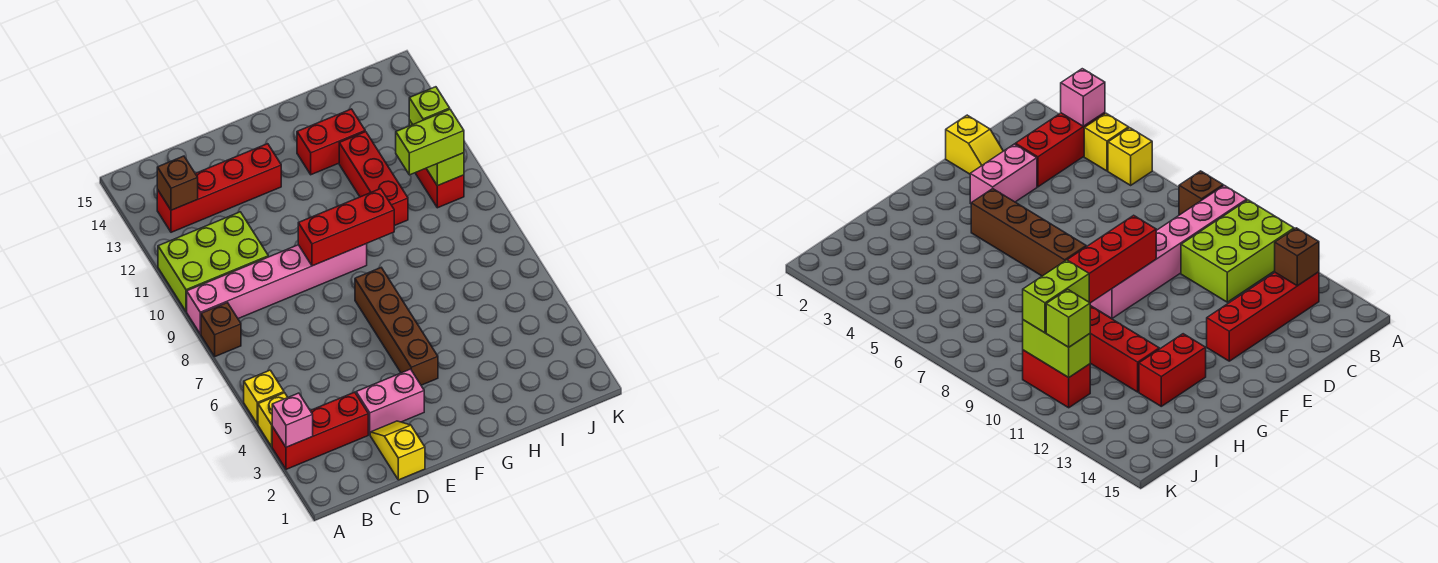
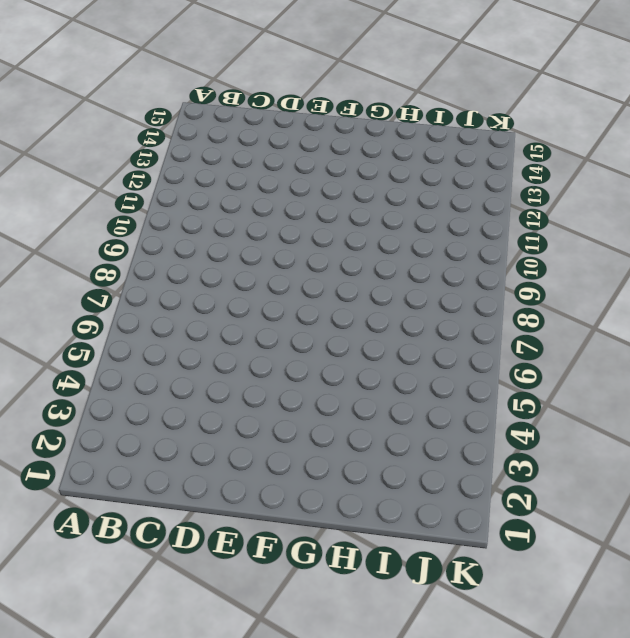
none -> red brick A3:C3 level 1
none -> yellow brick A4 level 1
none -> yellow brick A5 level 1

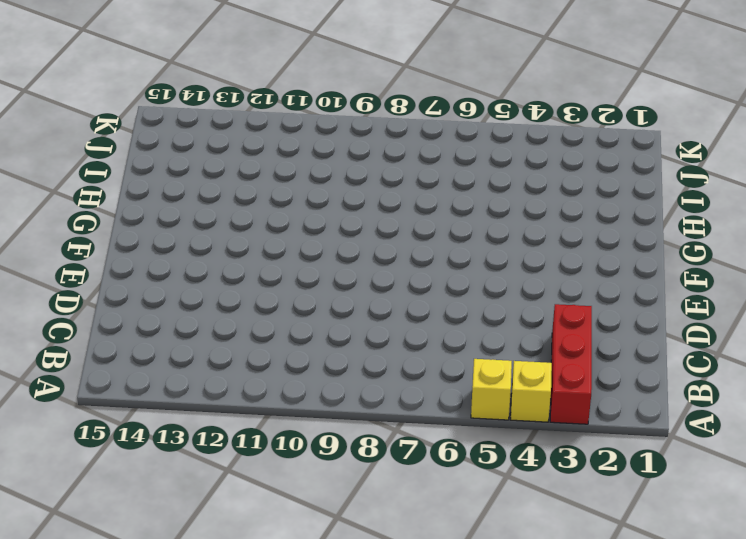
none -> brown brick A8 level 1
none -> pink brick A9:F9 level 1
none -> lime brick A10:C11 level 1

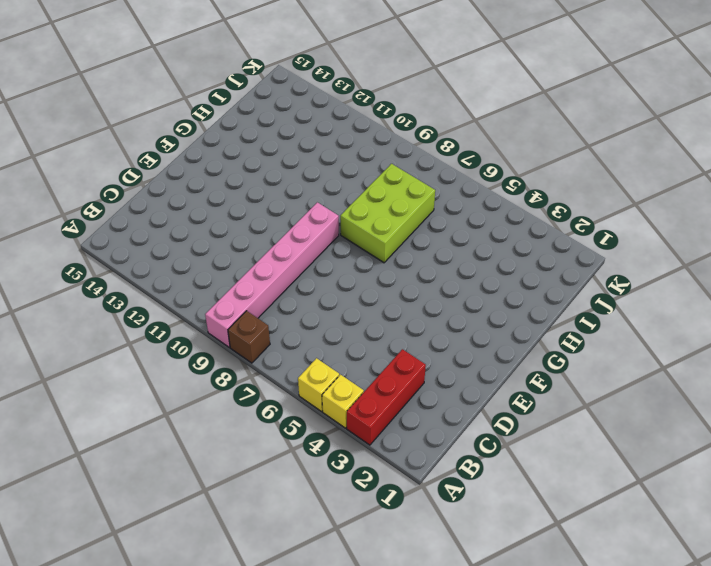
lime brick G7:I8 level 1 -> lime brick A10:C11 level 1
none -> red brick B13:E13 level 1
none -> yellow slope D1:D2 level 1 top 1
none -> pink brick D3:E3 level 1

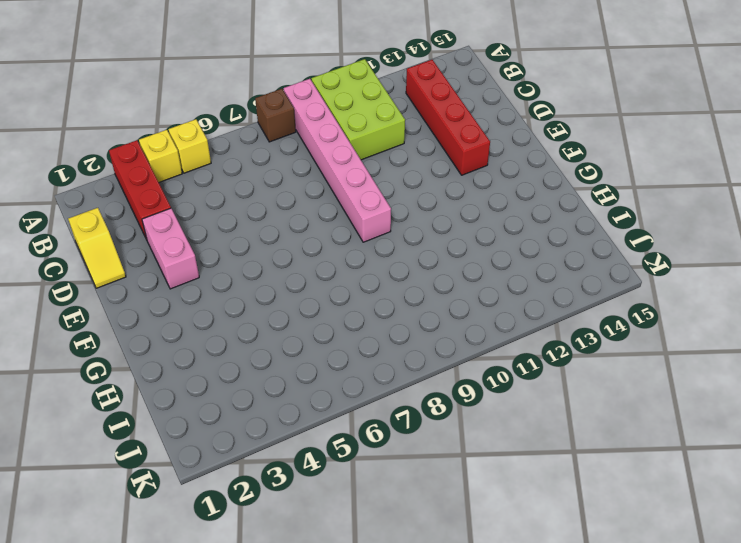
yellow slope C1:D1 level 1 top C -> yellow slope D1:D2 level 1 top 1
none -> brown brick F4:F7 level 1
none -> red brick G13:H13 level 1
none -> red brick H10:H12 level 1

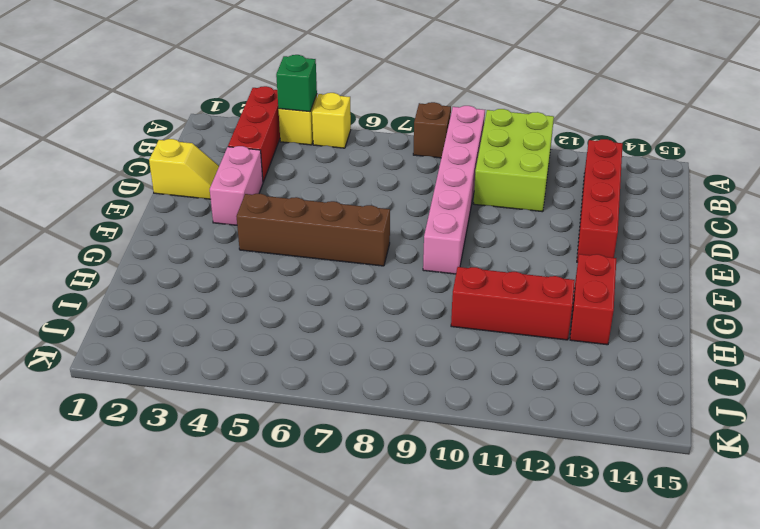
green brick A4 level 2 -> none
none -> red brick J10:J11 level 1
none -> pink brick A3 level 2
none -> brown brick B13 level 2

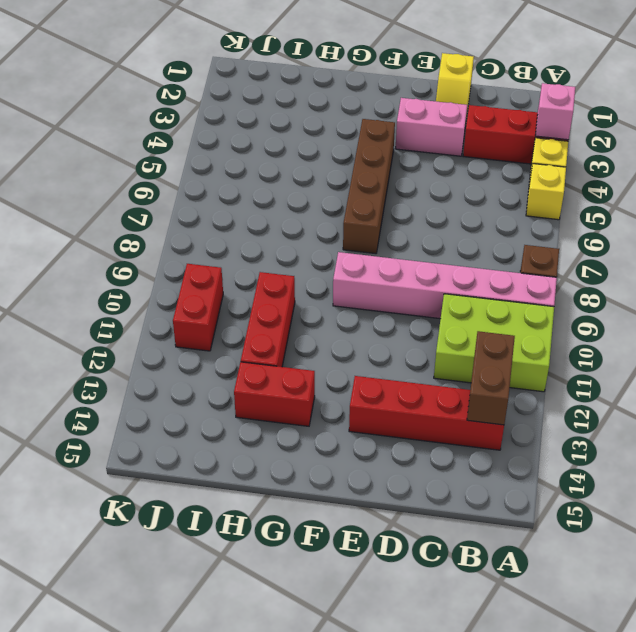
brown brick B12:B13 level 2 -> brown brick B13 level 2
none -> red brick E9:G9 level 2
none -> lime brick J10:J11 level 2
none -> lime brick I10:J10 level 3

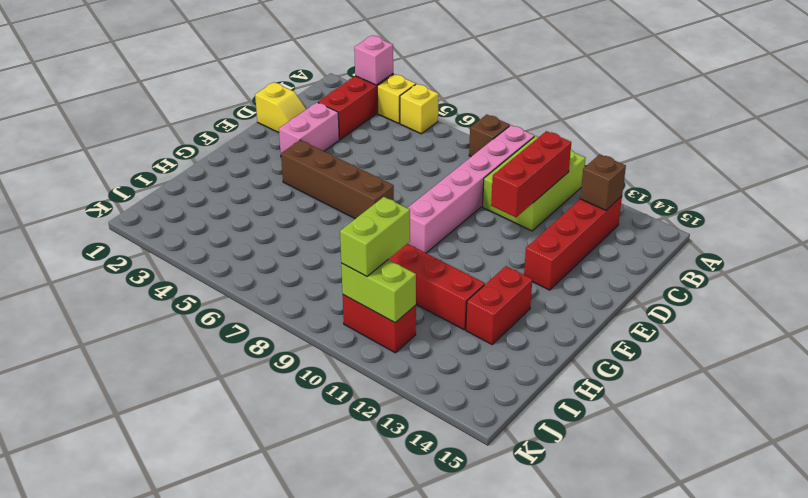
red brick B11:D11 level 2 -> red brick E9:G9 level 2
none -> lime brick J11 level 3

